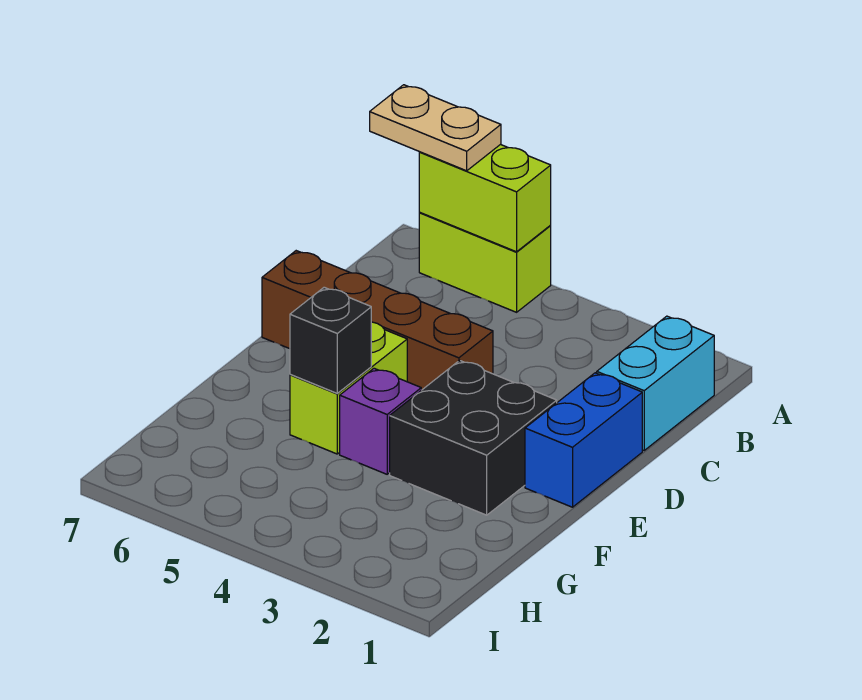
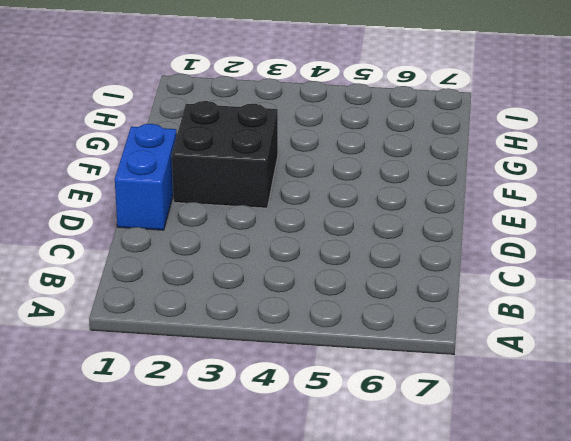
none -> lime brick A5:A6 level 1
none -> cyan brick B1:C1 level 1

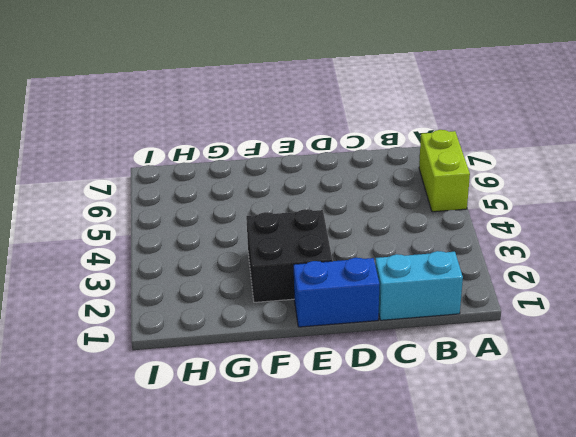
none -> brown brick D4:D7 level 1
none -> lime brick E5:F5 level 1

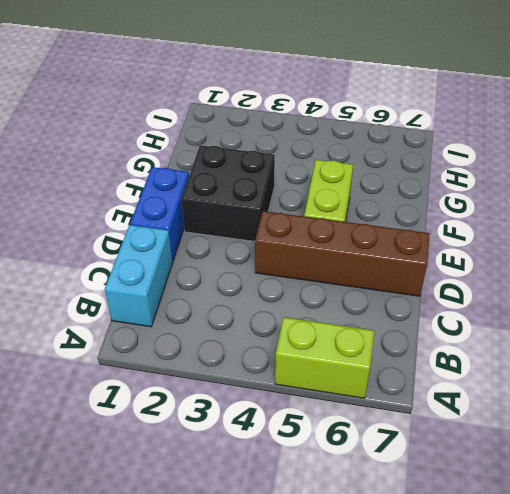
none -> purple brick F4 level 1
none -> lime brick A5:A6 level 2

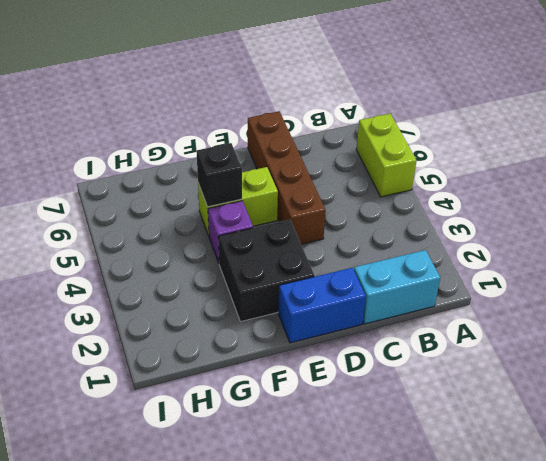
none -> lime brick A5:A6 level 2
none -> tan plate A6:A7 level 3

